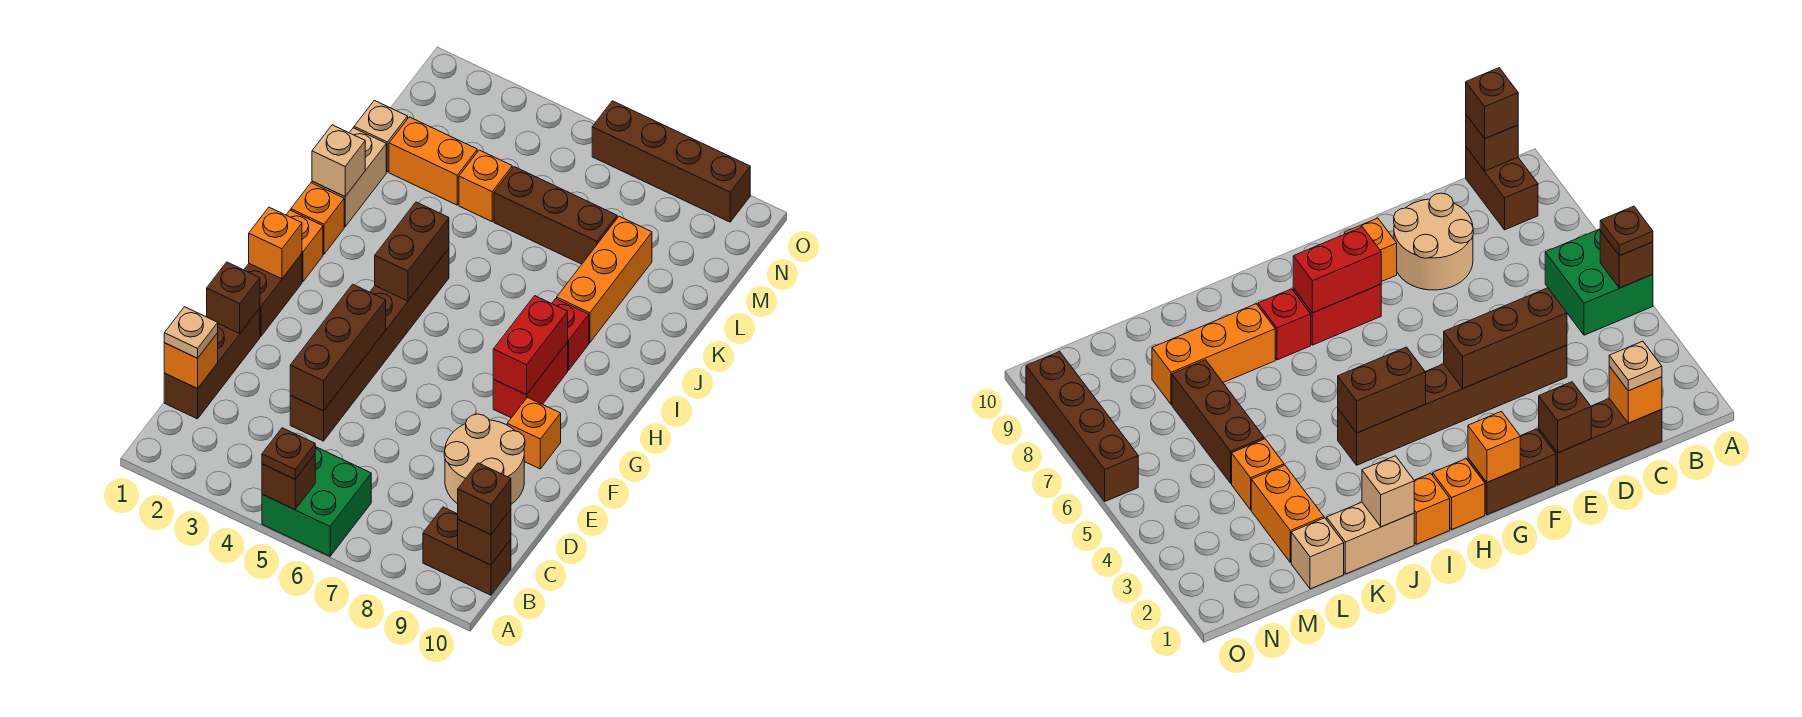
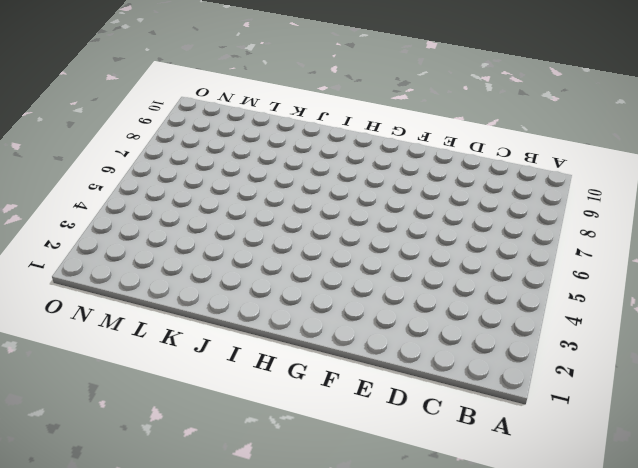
none -> green brick A5:B6 level 1
none -> brown brick B9:B10 level 1
none -> brown brick C1:E1 level 1
none -> brown brick D4:I4 level 1

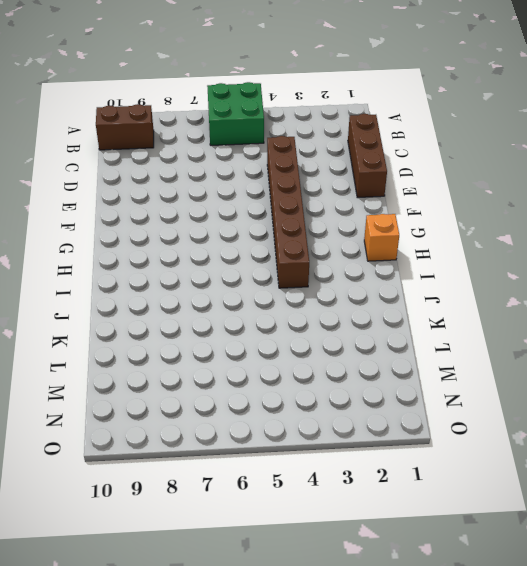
none -> tan round brick D8:E9 level 1
none -> brown brick F1:G1 level 1
none -> orange brick F9 level 1
none -> red brick G8:H8 level 1

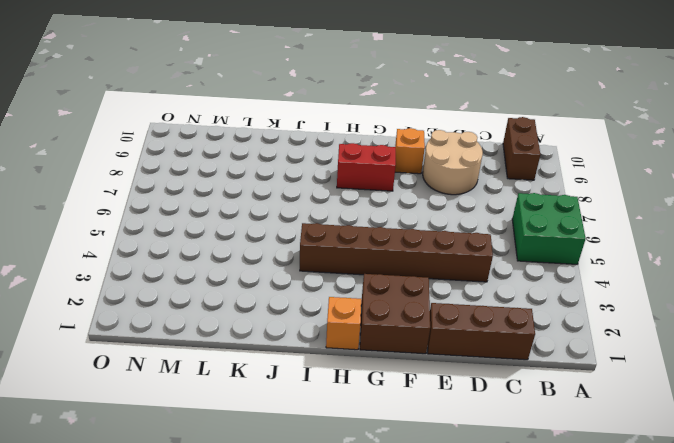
brown brick F1:G2 level 1 -> brown brick F1:G1 level 1
none -> orange brick I1 level 1
none -> red brick I8 level 1
none -> tan brick J1:K1 level 1
none -> orange brick J8:L8 level 1

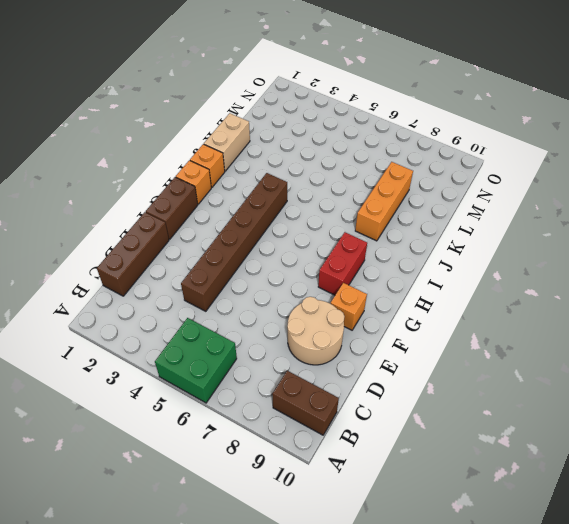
none -> red brick I8 level 1
none -> tan brick L1 level 1
none -> orange brick L2:L3 level 1
none -> orange brick L4 level 1

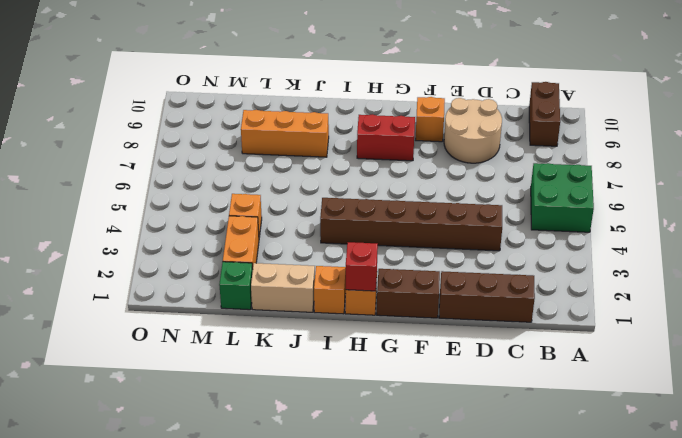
red brick H1 level 2 -> red brick I8 level 1
green brick L1 level 1 -> tan brick L1 level 1
none -> brown brick L5:L7 level 1
none -> brown brick O6:O9 level 1
none -> brown brick A5 level 2
none -> brown brick B10 level 2

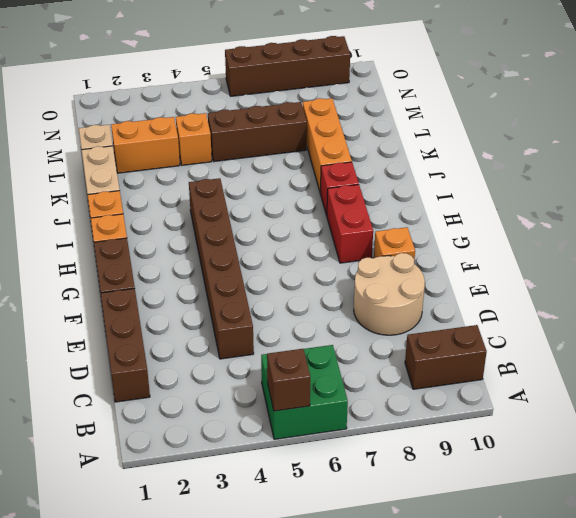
none -> brown brick B10 level 2
none -> orange brick C1 level 2
none -> brown brick D4:F4 level 2
none -> brown brick E1 level 2

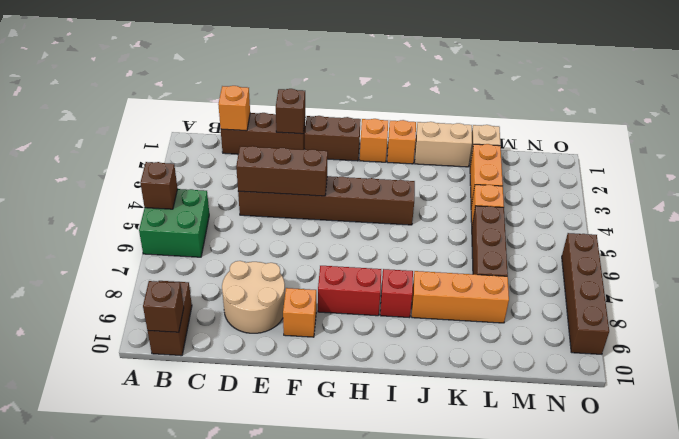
none -> orange brick G1 level 2
none -> red brick G8:H8 level 2
none -> brown brick H4:I4 level 2
none -> tan brick J1 level 2

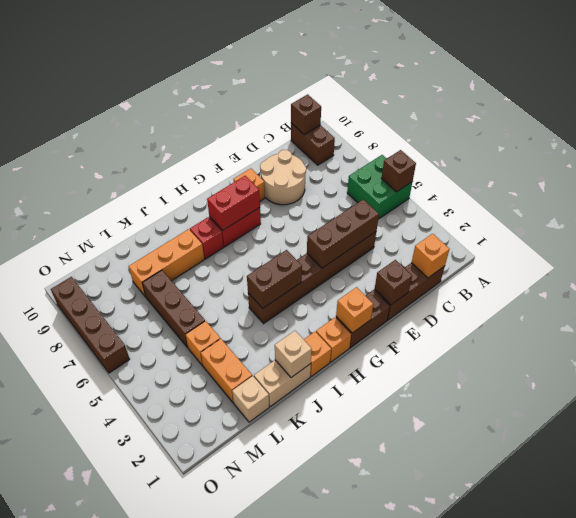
none -> brown plate A5 level 3
none -> brown brick B10 level 3
none -> tan plate C1 level 3

